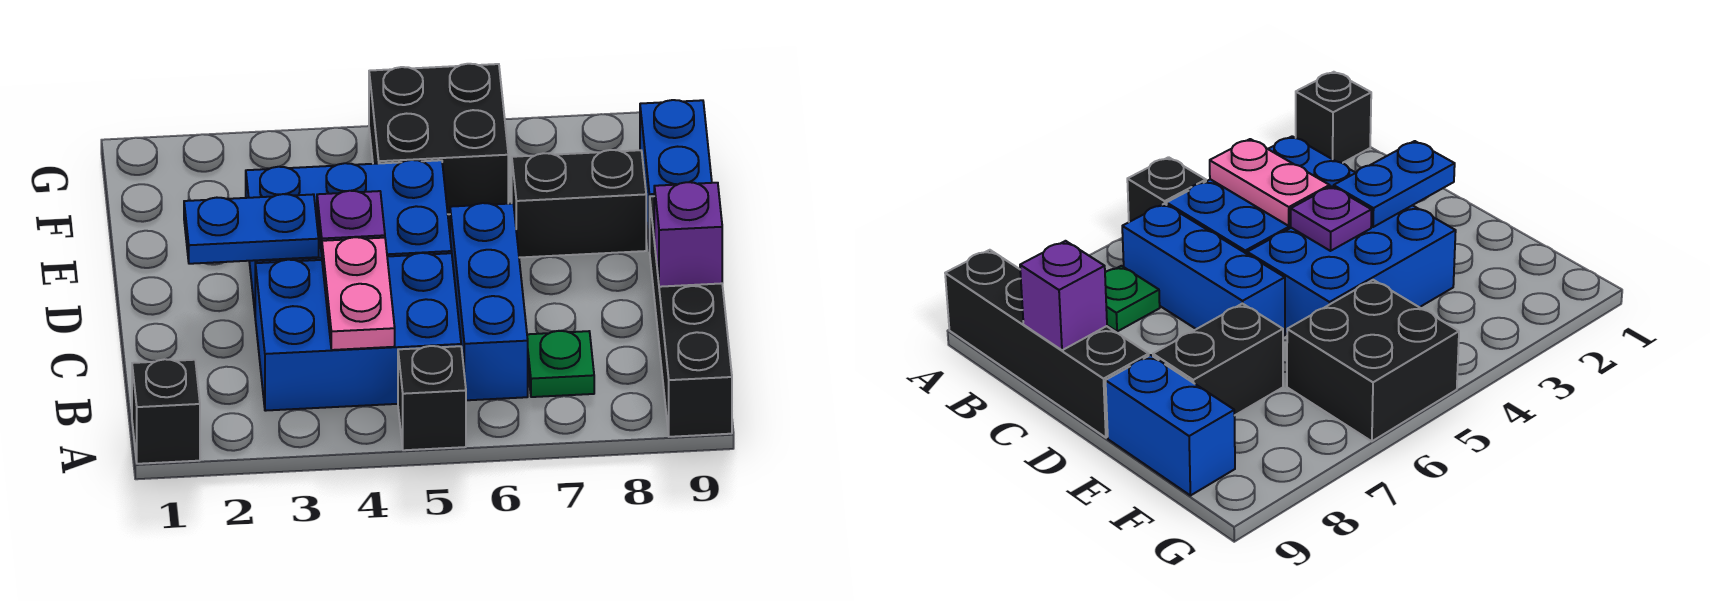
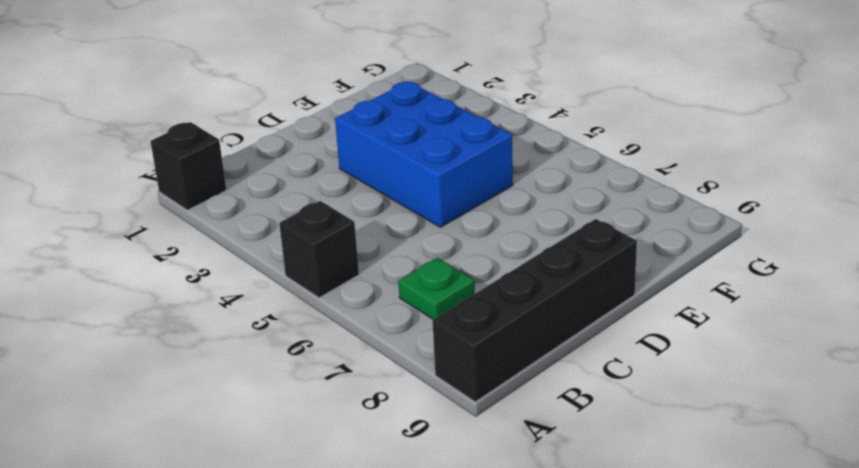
none -> blue brick B3:C5 level 1
none -> blue brick B6:D6 level 1
none -> black brick E7:E8 level 1

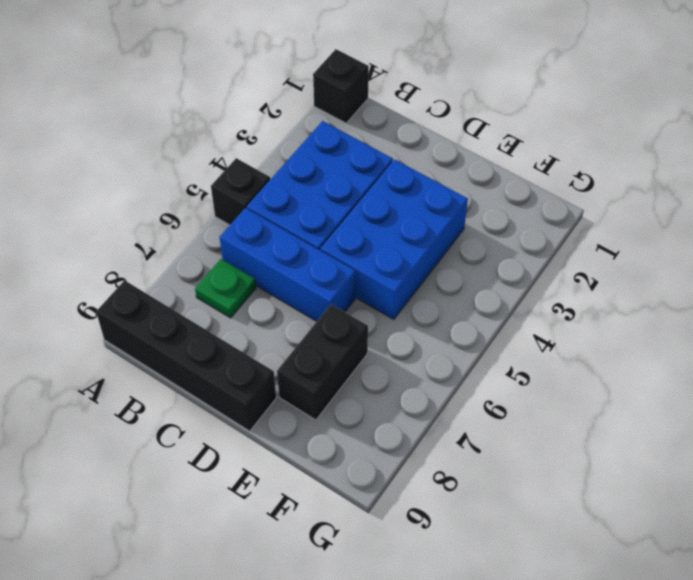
none -> blue brick E9:F9 level 1
none -> black brick F5:G6 level 1
none -> pink plate B4:C4 level 2

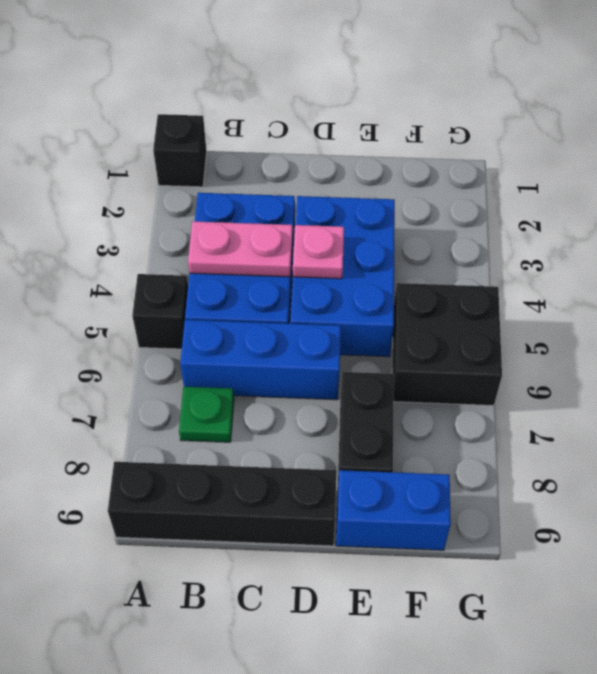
pink plate D4 level 2 -> purple plate D4 level 2
none -> purple brick C9 level 2
none -> blue plate D2:D3 level 2

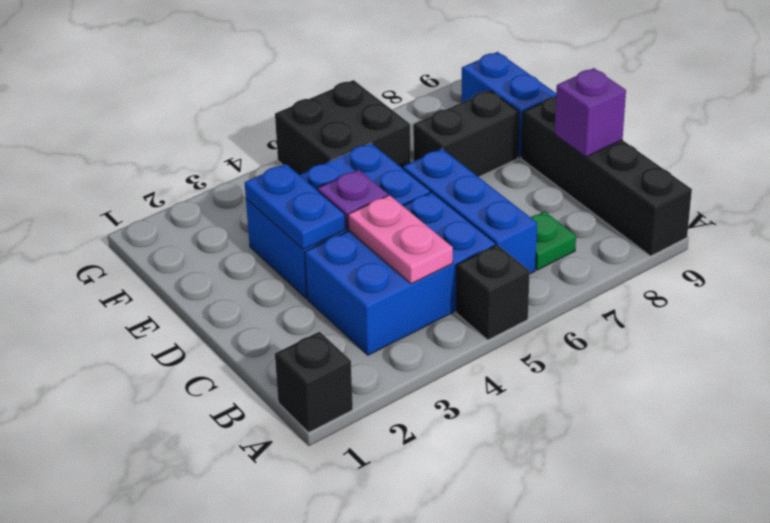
blue plate D3:E3 level 2 -> blue plate D2:D3 level 2

